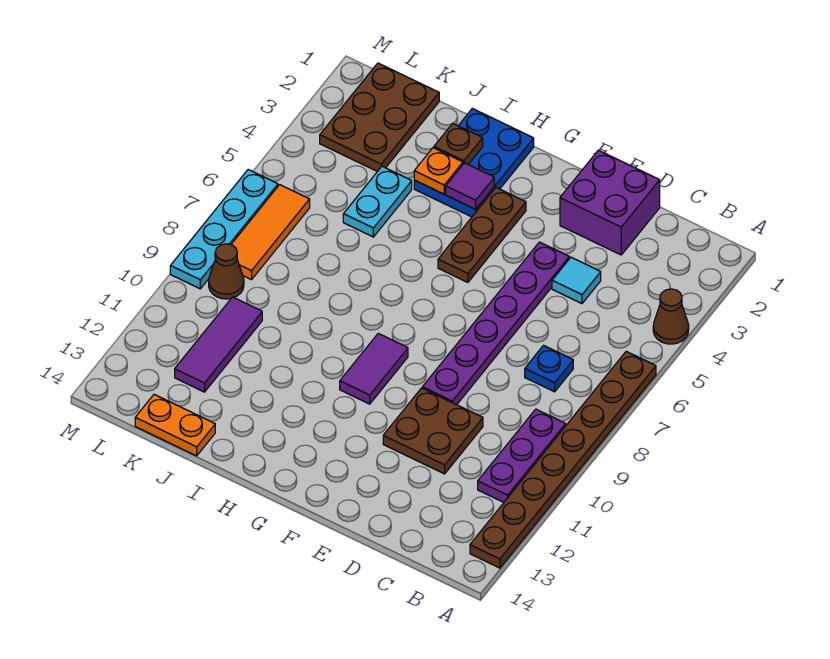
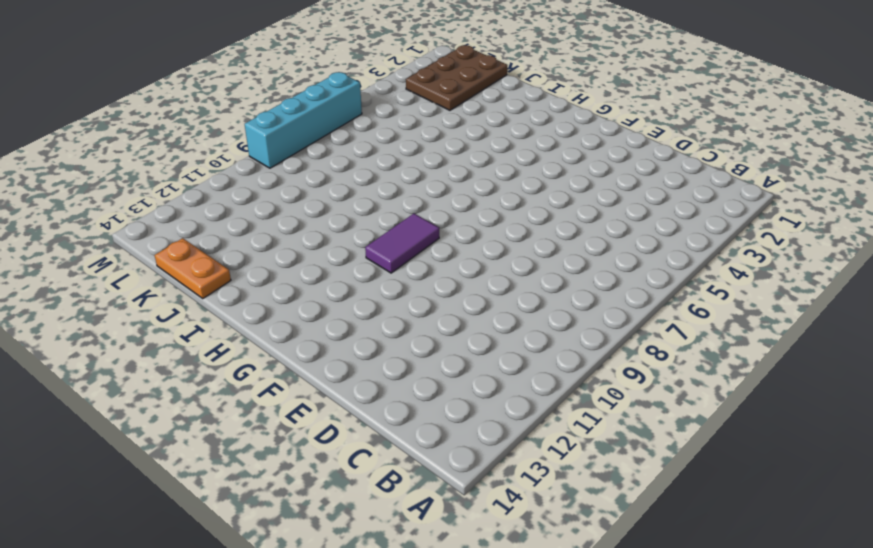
cyan brick M6:M9 level 1 -> cyan plate M6:M9 level 1
none -> brown cone A4 level 1
none -> brown plate A6:A13 level 1
none -> purple plate B9:B11 level 1

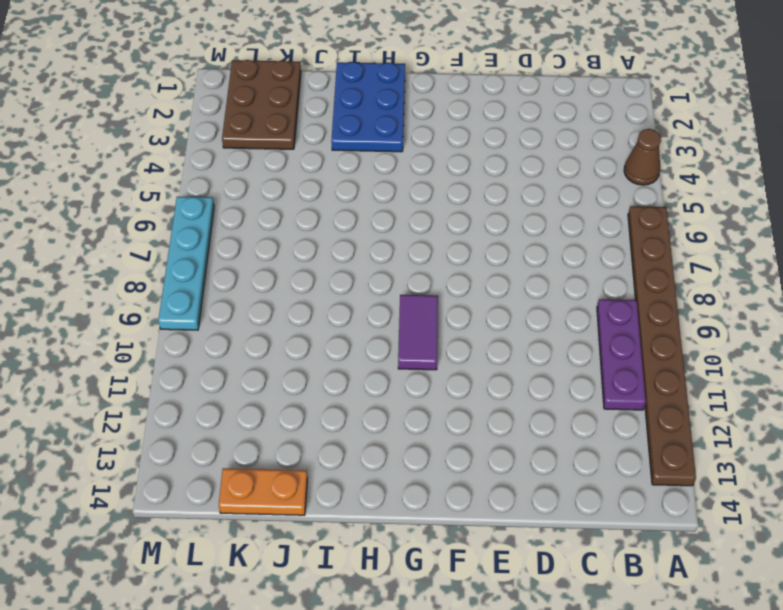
none -> blue plate C7 level 1
none -> purple brick D1:E2 level 1
none -> cyan tile D4 level 1

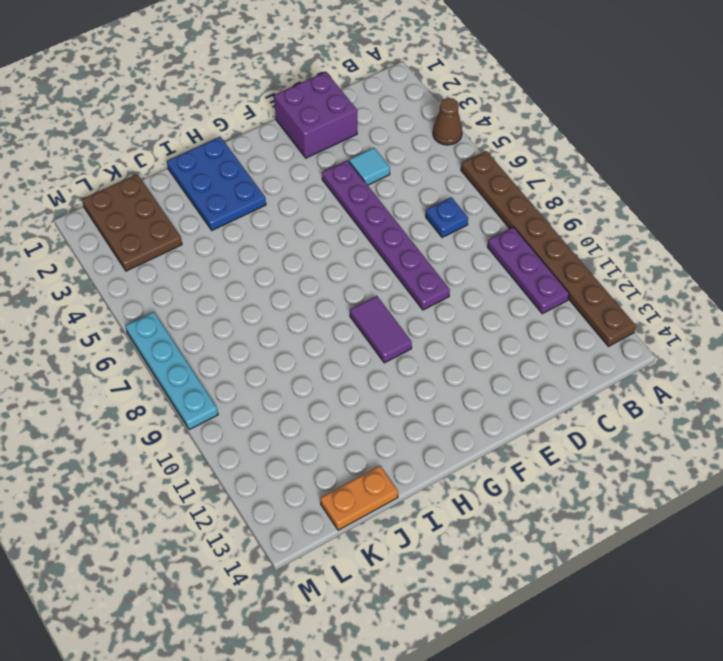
none -> brown plate D10:E11 level 1
none -> brown plate G3:G5 level 1
none -> cyan plate J4:J5 level 1

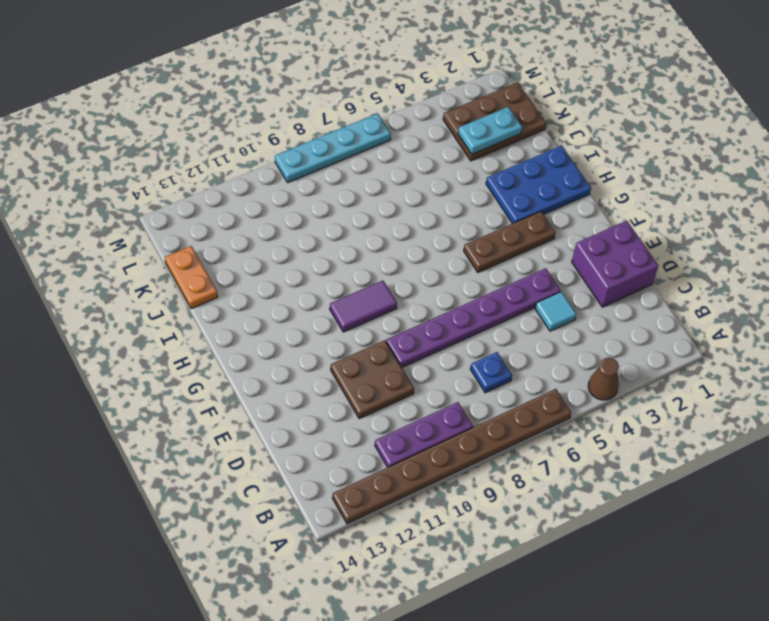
cyan plate K2:K3 level 2 -> cyan plate J4:J5 level 1
none -> purple tile K10:K12 level 1
none -> orange tile L6:L8 level 1
none -> brown cone L9 level 1

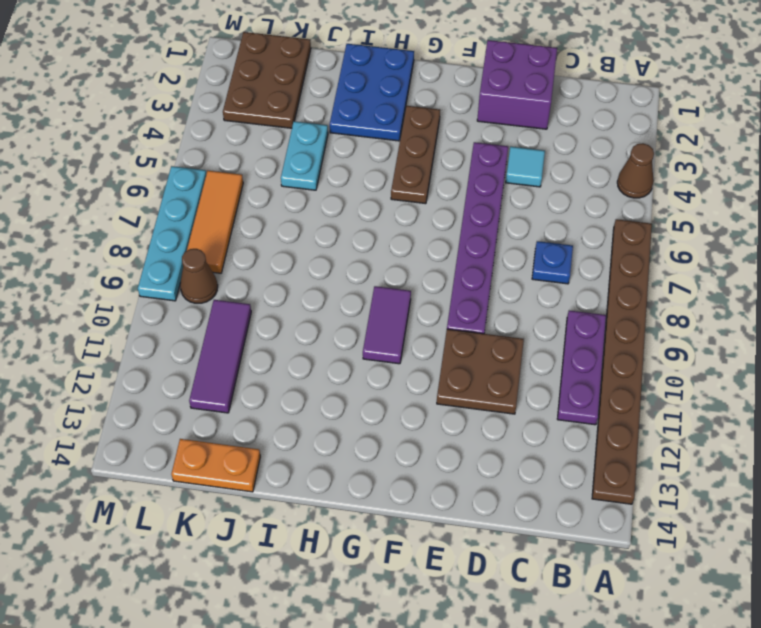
none -> purple tile H3 level 2
none -> brown plate I2 level 2
none -> orange plate I3 level 2

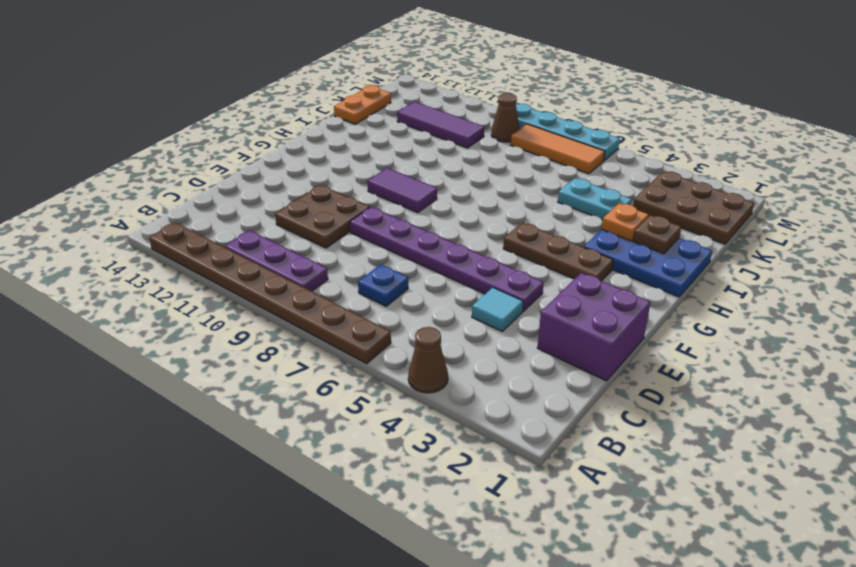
none -> purple tile H3 level 2

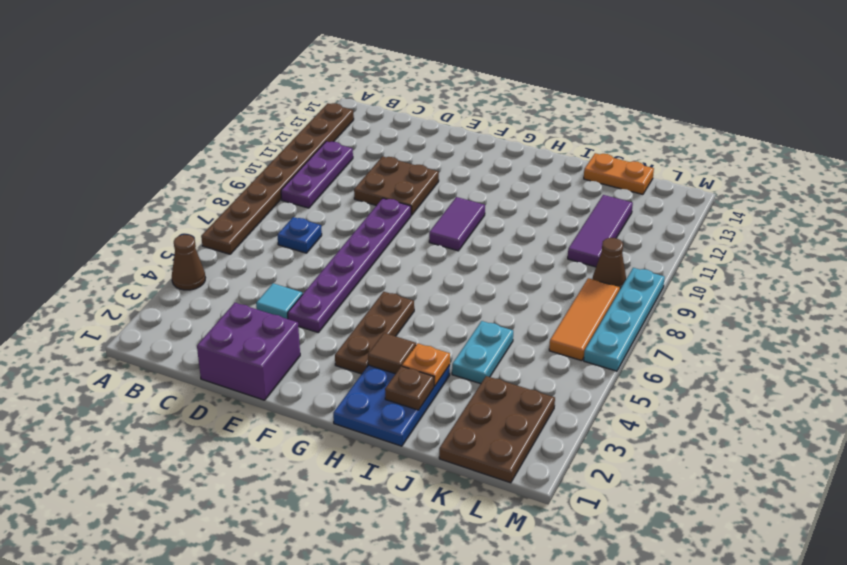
brown tile H3 level 2 -> purple tile H3 level 2

